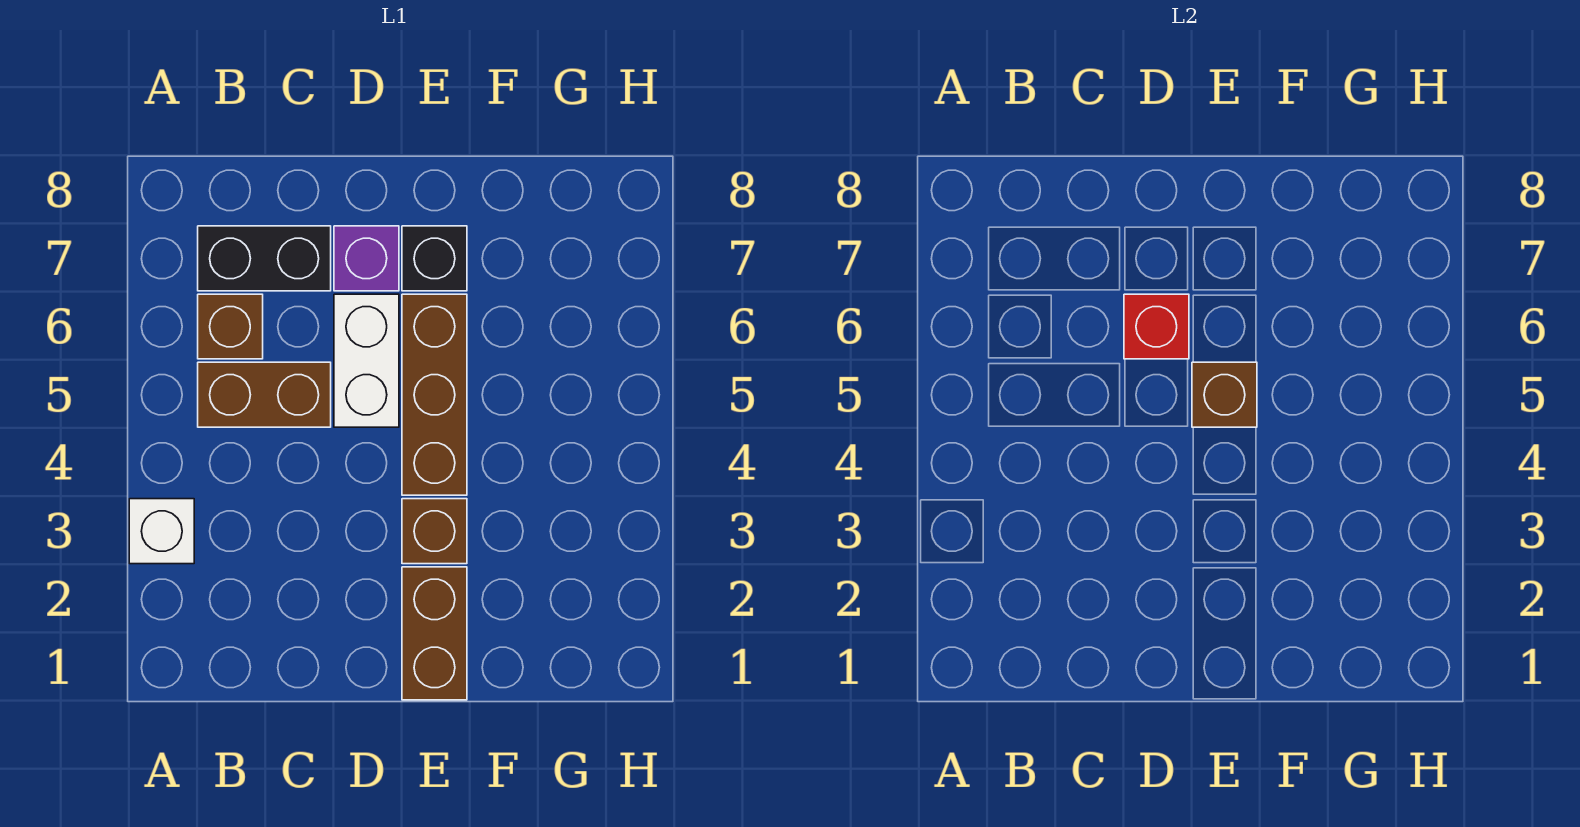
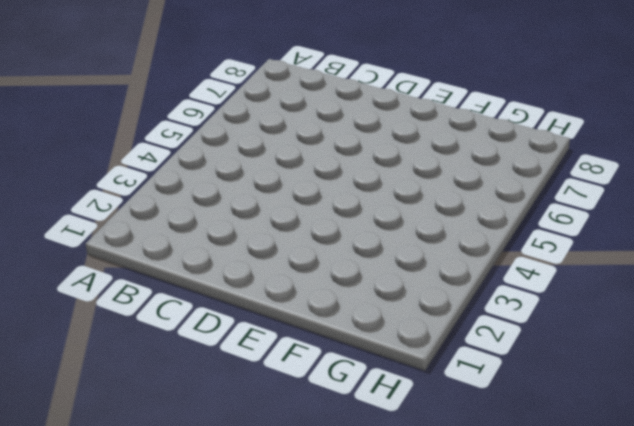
none -> white brick A3 level 1
none -> brown brick B5:C5 level 1
none -> brown brick B6 level 1

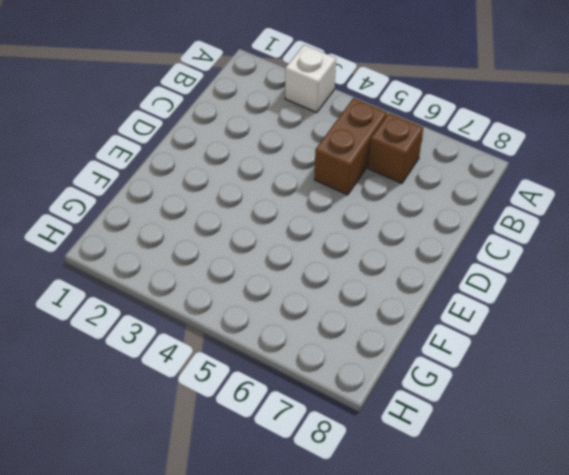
none -> black brick B7:C7 level 1
none -> white brick D5:D6 level 1
none -> purple brick D7 level 1

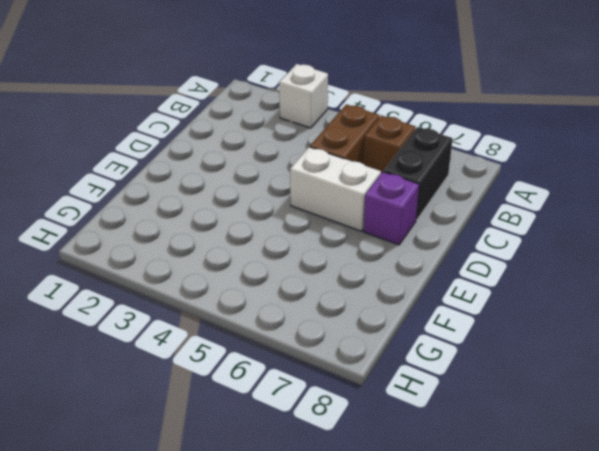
none -> brown brick E1:E2 level 1
none -> brown brick E3 level 1
none -> brown brick E4:E6 level 1

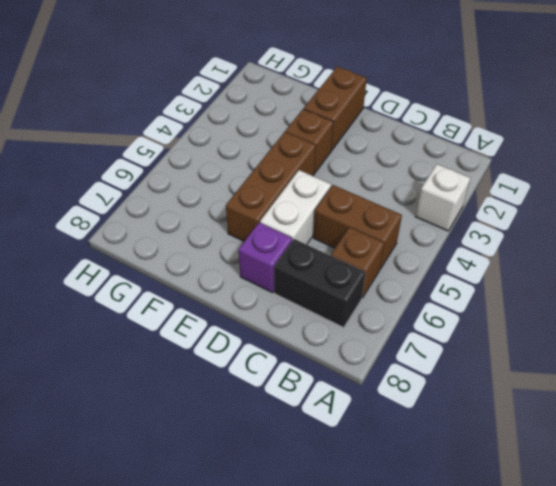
none -> black brick E7 level 1
none -> red brick D6 level 2
none -> brown brick E5 level 2

